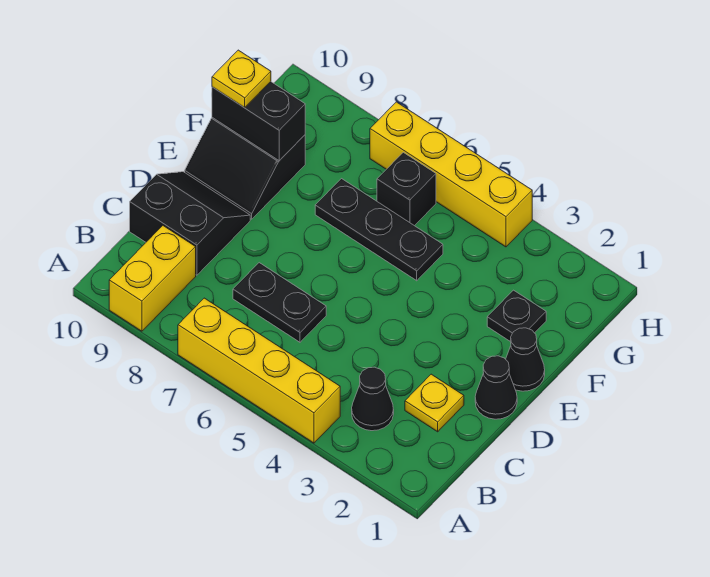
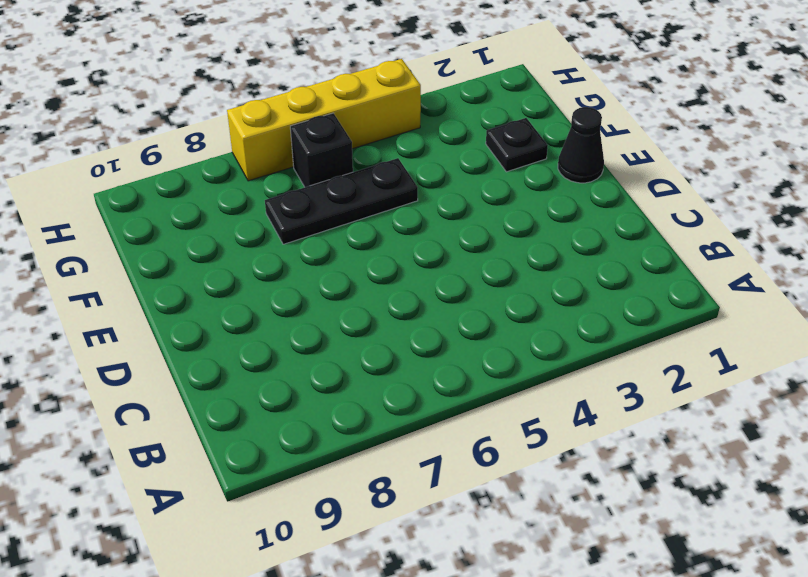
none -> yellow brick A4:A7 level 1
none -> yellow brick A9:B9 level 1
none -> black cone B3 level 1

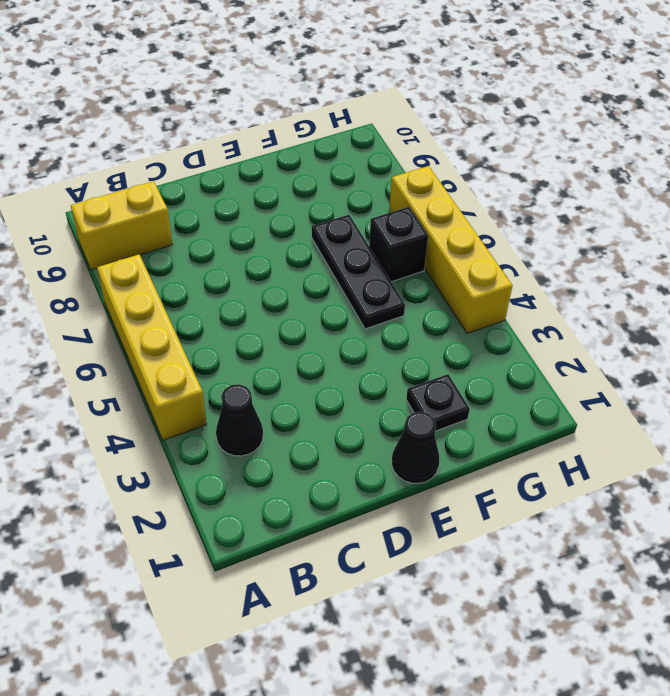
none -> yellow plate C2 level 1
none -> black plate C6:C7 level 1
none -> black slope C9:D10 level 1 top C

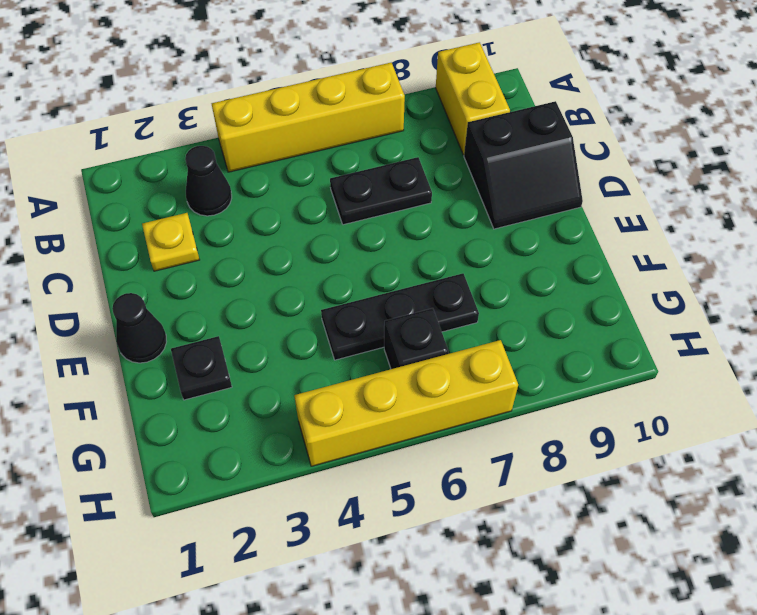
none -> black cone D1 level 1
none -> black slope E9:F10 level 1 top F
none -> black brick F9:F10 level 2

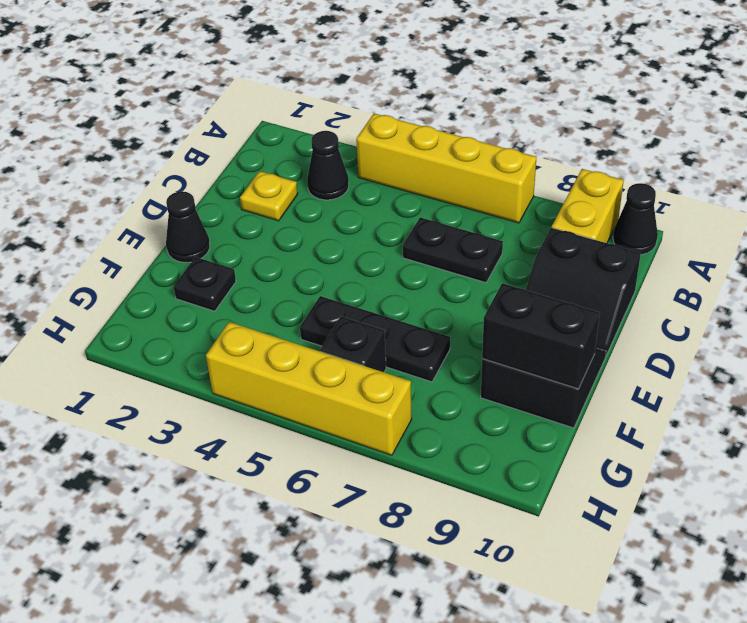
black cone A10 level 1 -> black cone D1 level 1
none -> yellow plate F10 level 3

